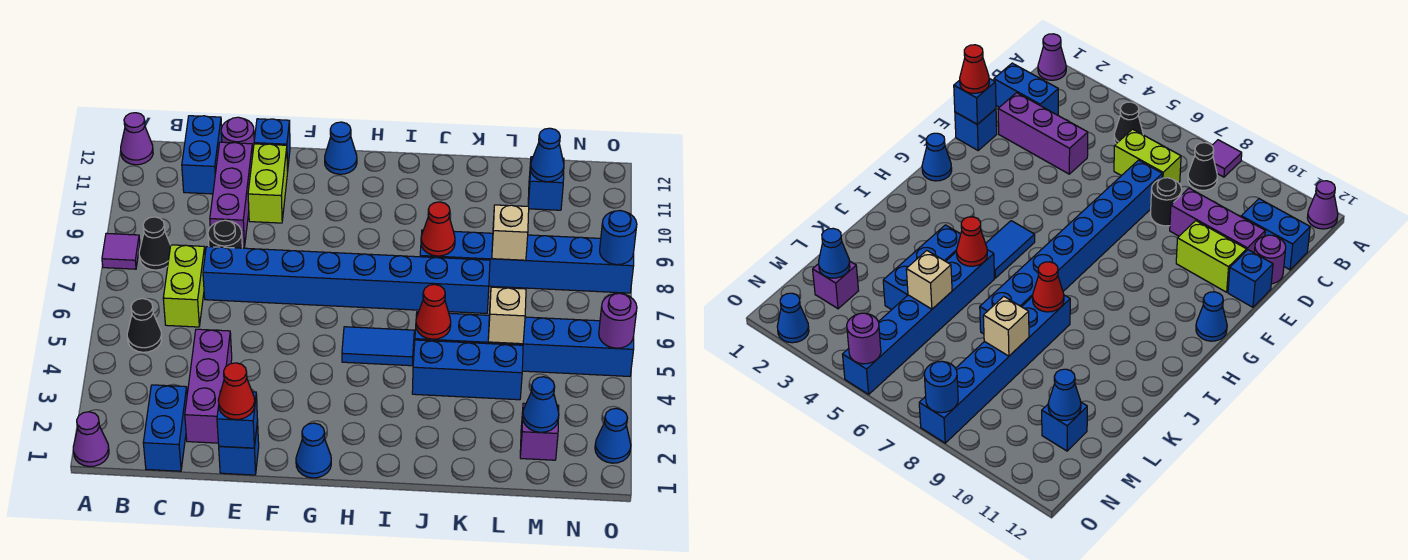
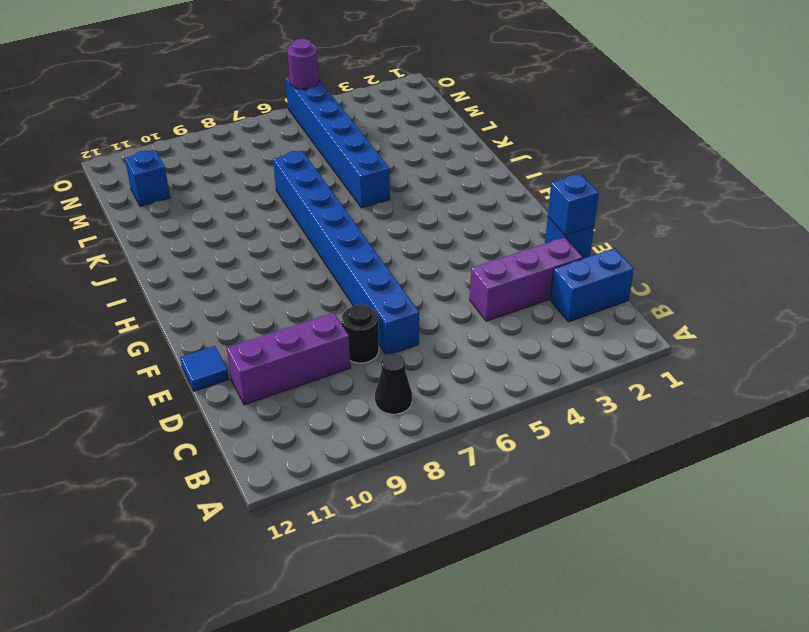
blue tile E12 level 1 -> blue brick E12 level 1
none -> purple cone A1 level 1
none -> purple tile A8 level 1
none -> purple cone A12 level 1
none -> black cone B5 level 1

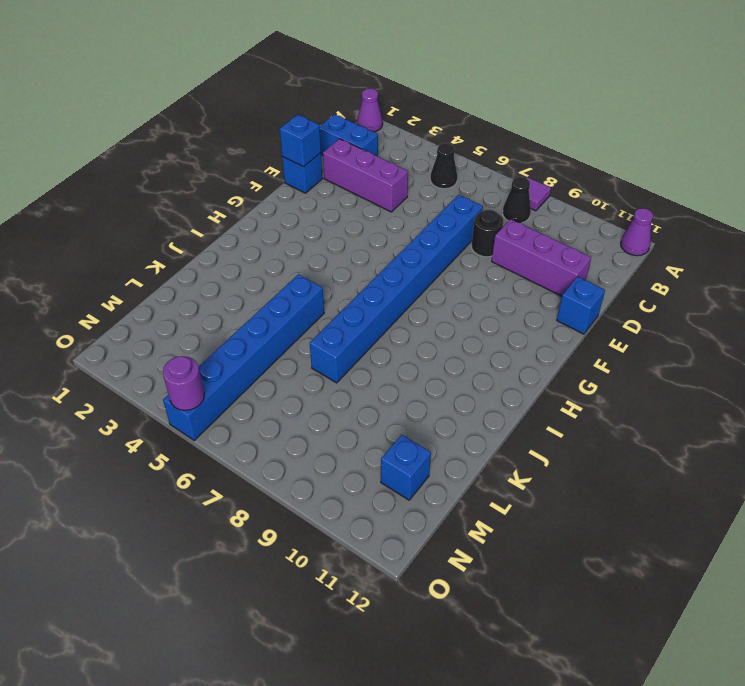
none -> lime brick C6:C7 level 1
none -> blue brick C11:C12 level 1
none -> purple round brick D12 level 1
none -> lime brick E10:E11 level 1

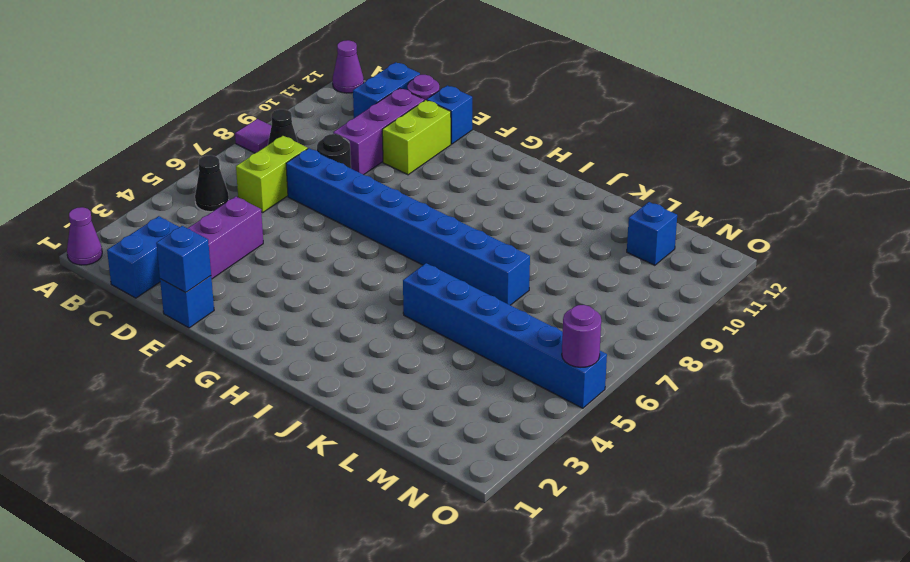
none -> blue cone G1 level 1
none -> blue cone G12 level 1
none -> blue tile H5:I5 level 1
none -> blue brick J4:L4 level 1

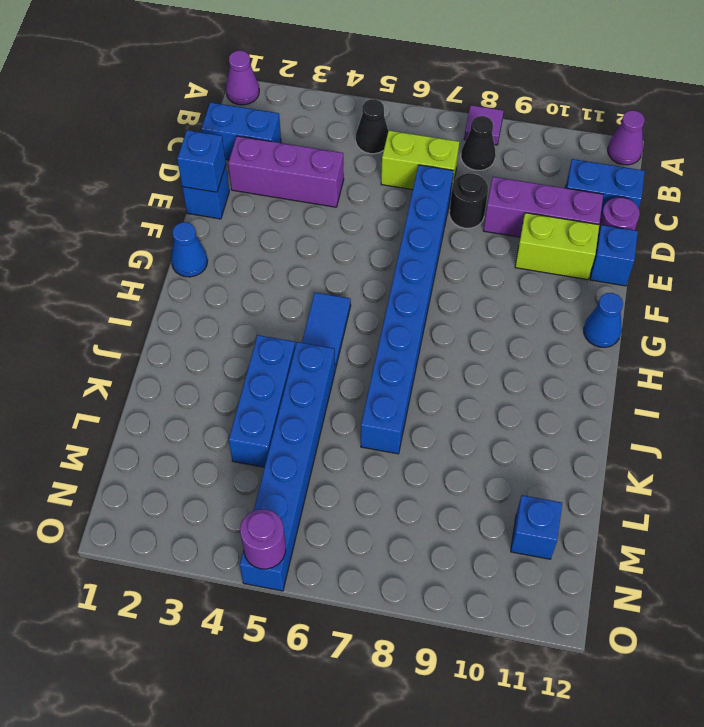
none -> blue brick J8:O8 level 1
none -> purple brick M2 level 1
none -> blue cone O2 level 1
none -> red cone J5 level 2

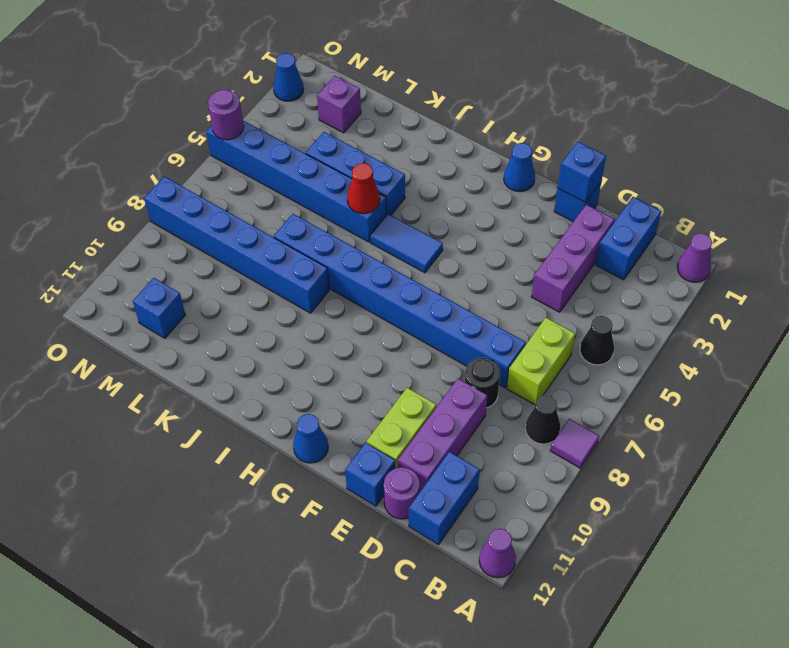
none -> red cone J8 level 2
none -> tan brick L5 level 2
none -> tan brick L8 level 2
none -> blue cone M2 level 2

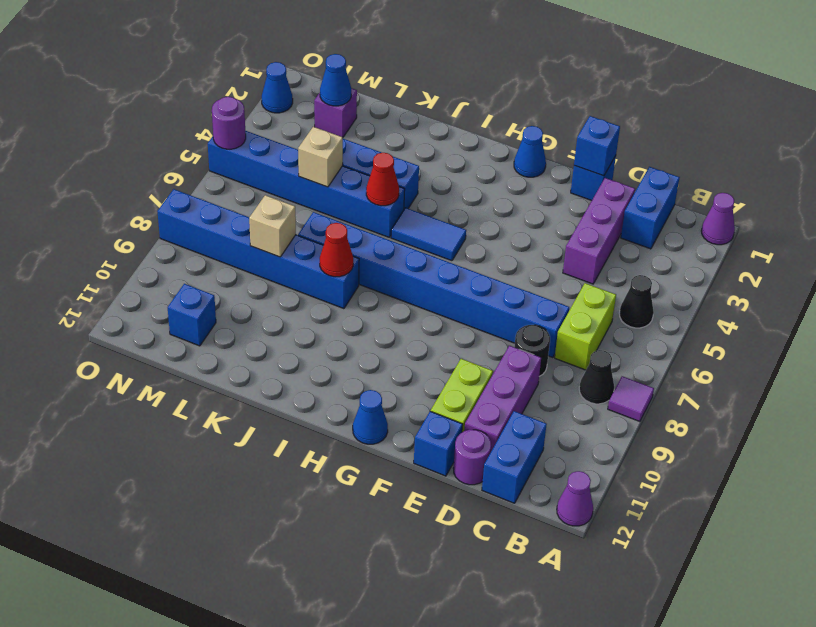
none -> blue cone M11 level 2
none -> blue round brick O8 level 2
none -> red cone E1 level 3

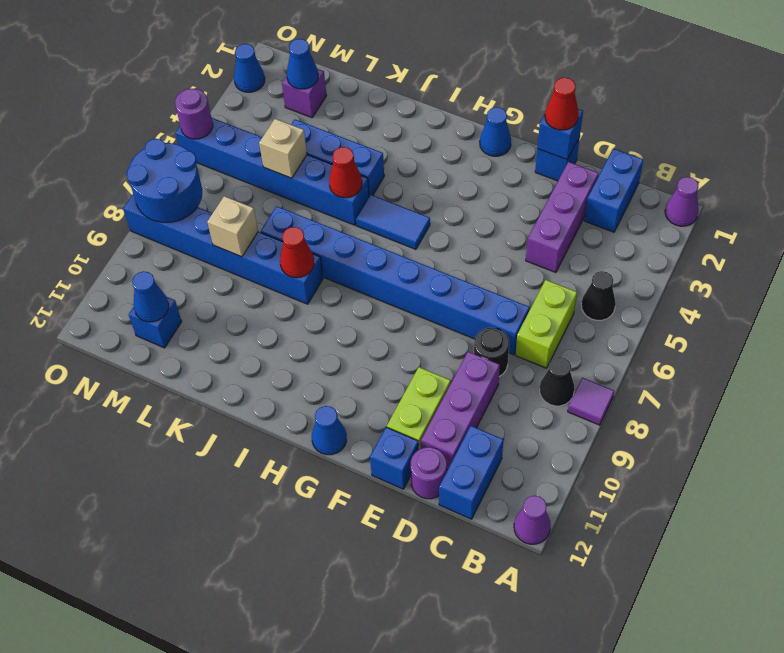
blue round brick N7:O8 level 2 -> blue round brick O8 level 2

